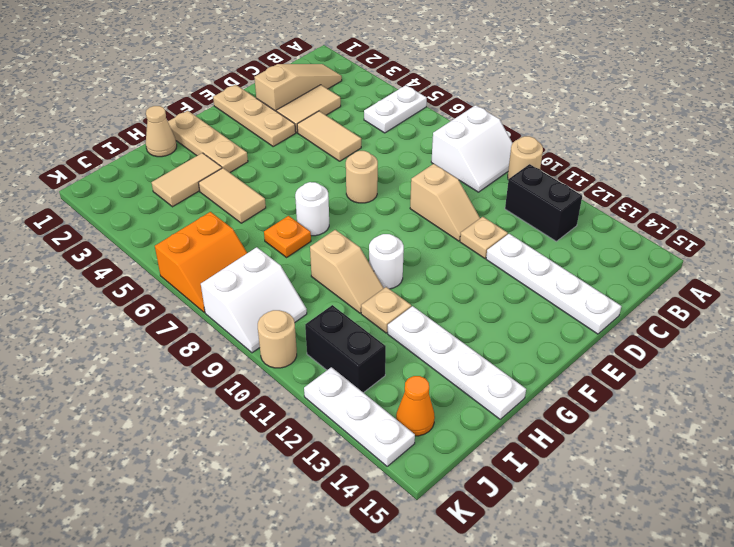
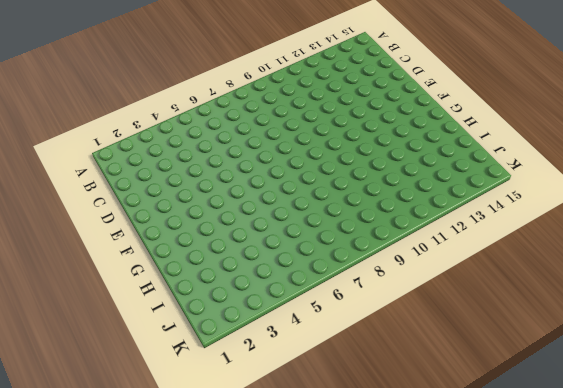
none -> white plate A5:B5 level 1
none -> white slope A8:B9 level 1 top 8
none -> tan round brick A10 level 1

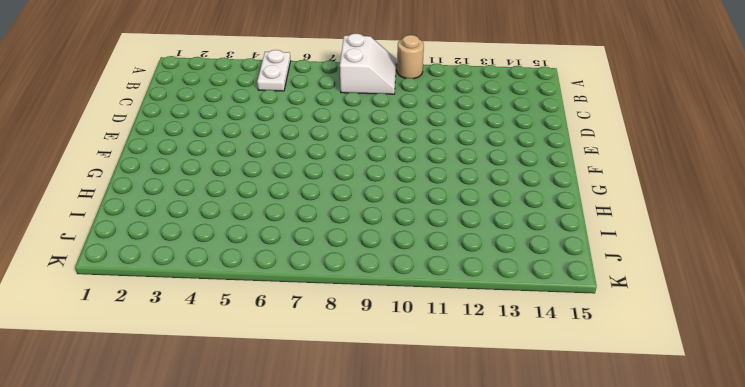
none -> tan slope B2:D2 level 1 top D
none -> black brick B11:B12 level 1
none -> tan tile C3:D3 level 1

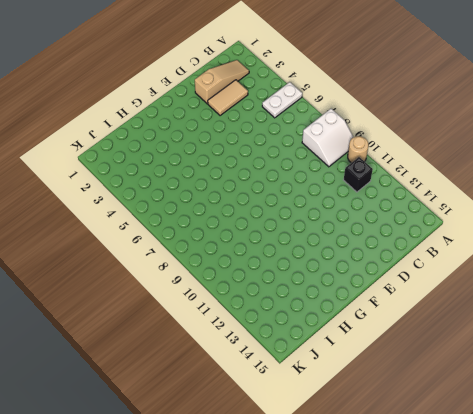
black brick B11 level 1 -> black brick B11:B12 level 1
none -> tan tile D4:D5 level 1
none -> tan slope D9:D10 level 1 top 9
none -> tan plate D11 level 1

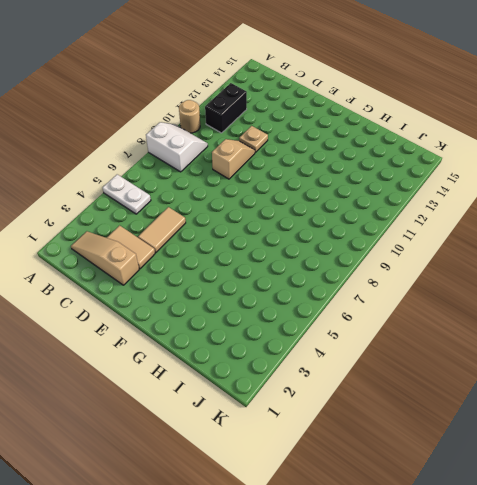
none -> white plate D12:D15 level 1
none -> tan plate E1:E3 level 1
none -> tan round brick E7 level 1

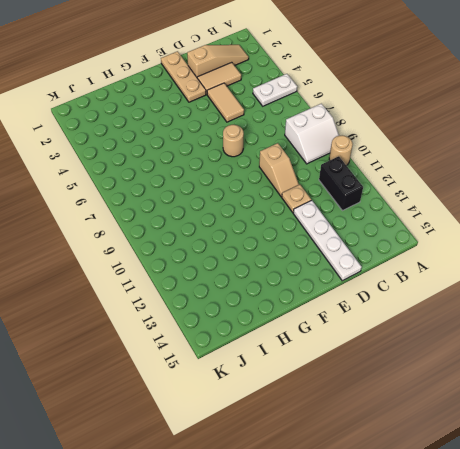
none -> tan plate G1:G3 level 1
none -> white round brick G7 level 1
none -> white round brick G10 level 1

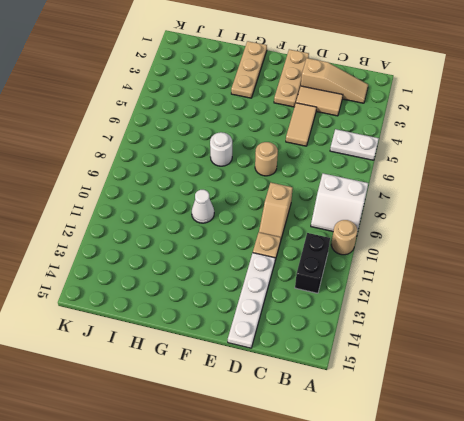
white cone G10 level 1 -> white round brick G10 level 1
none -> tan cone H1 level 1
none -> tan tile H3:I3 level 1
none -> tan tile H4:H5 level 1

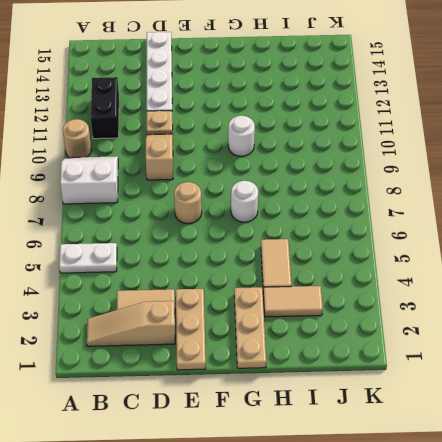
none -> tan tile D4:D5 level 1
none -> tan cone H1 level 1
none -> orange plate H7 level 1

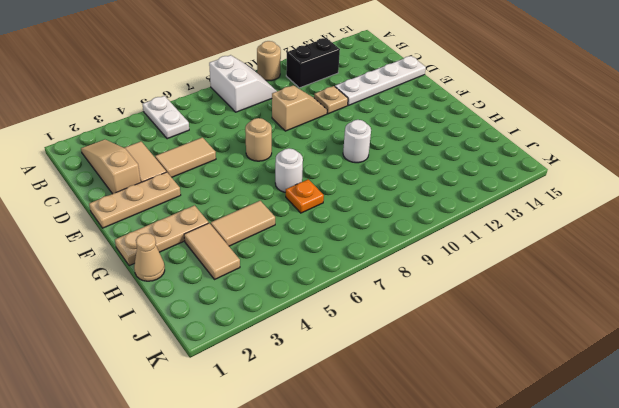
none -> tan slope H9:H10 level 1 top 9
none -> tan plate H11 level 1
none -> white plate H12:H15 level 1

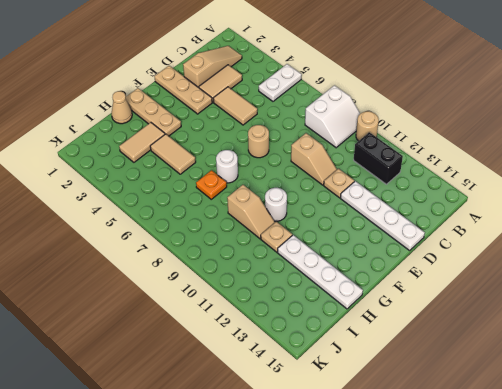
none -> orange slope J6:K7 level 1 top 6
none -> white slope J8:K9 level 1 top 8
none -> black brick J11:J12 level 1

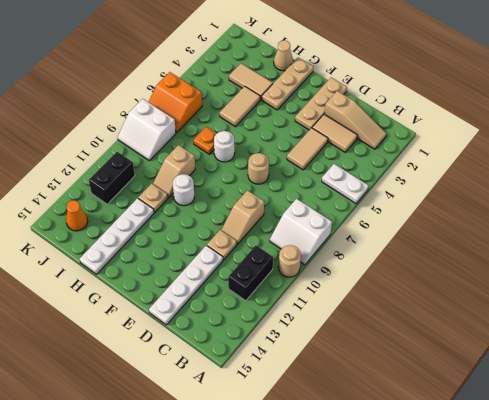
none -> tan round brick K10 level 1
none -> white plate K12:K14 level 1

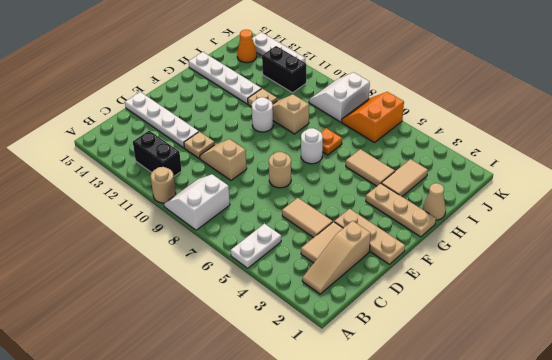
none -> tan round brick K10 level 1

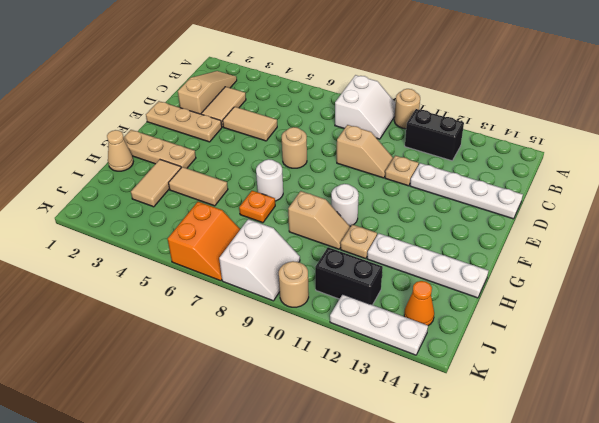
none -> white plate A5:B5 level 1

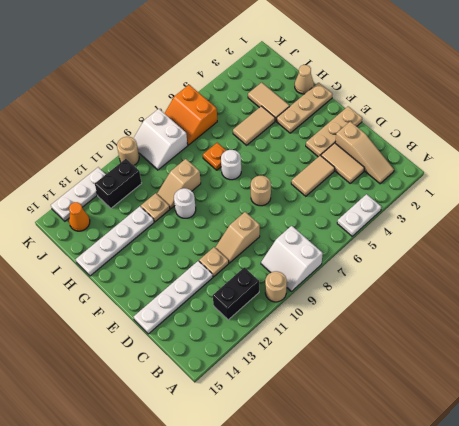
white plate A4:A5 level 1 -> white plate A5:B5 level 1

